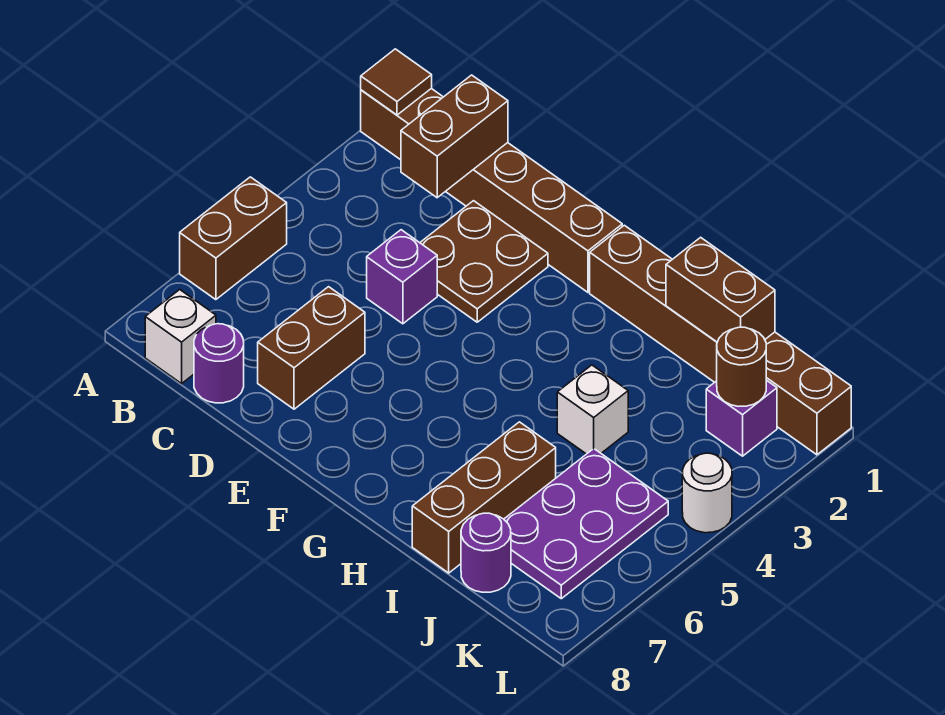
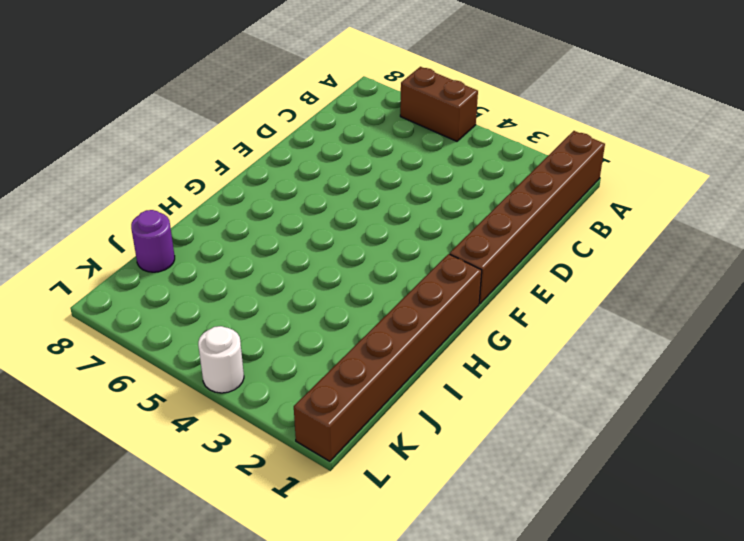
none -> white brick B8 level 1
none -> purple round brick C8 level 1
none -> brown plate D2:E3 level 1

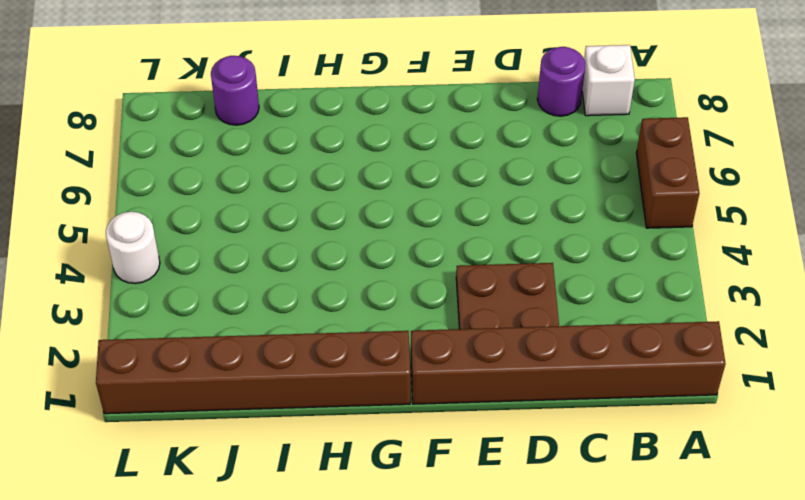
none -> purple brick D4 level 1
none -> brown brick D6:D7 level 1
none -> white brick I4 level 1

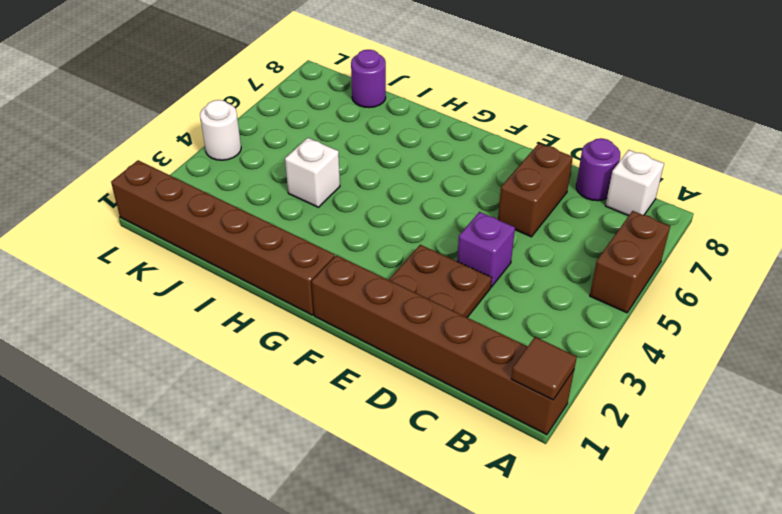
none -> brown brick I6:I8 level 1
none -> purple plate J5:K7 level 1
none -> purple brick K2 level 1

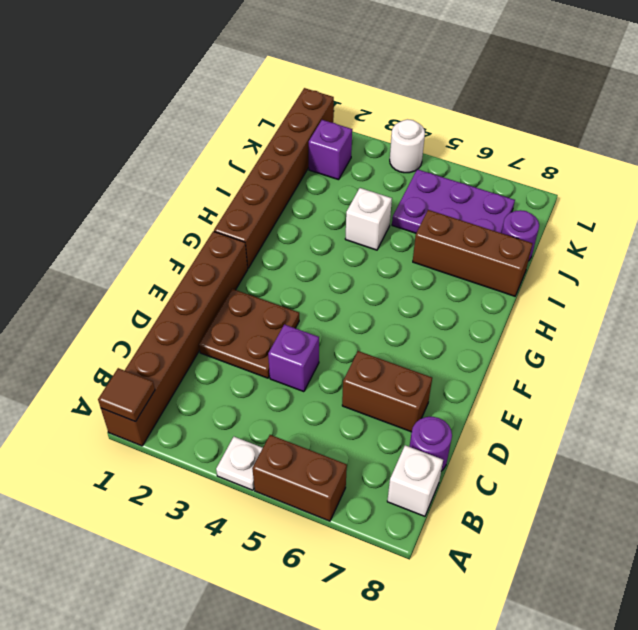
white plate A4 level 1 -> none
none -> brown brick C1:C2 level 2
none -> brown brick I1:J1 level 2
none -> brown round brick K2 level 2

